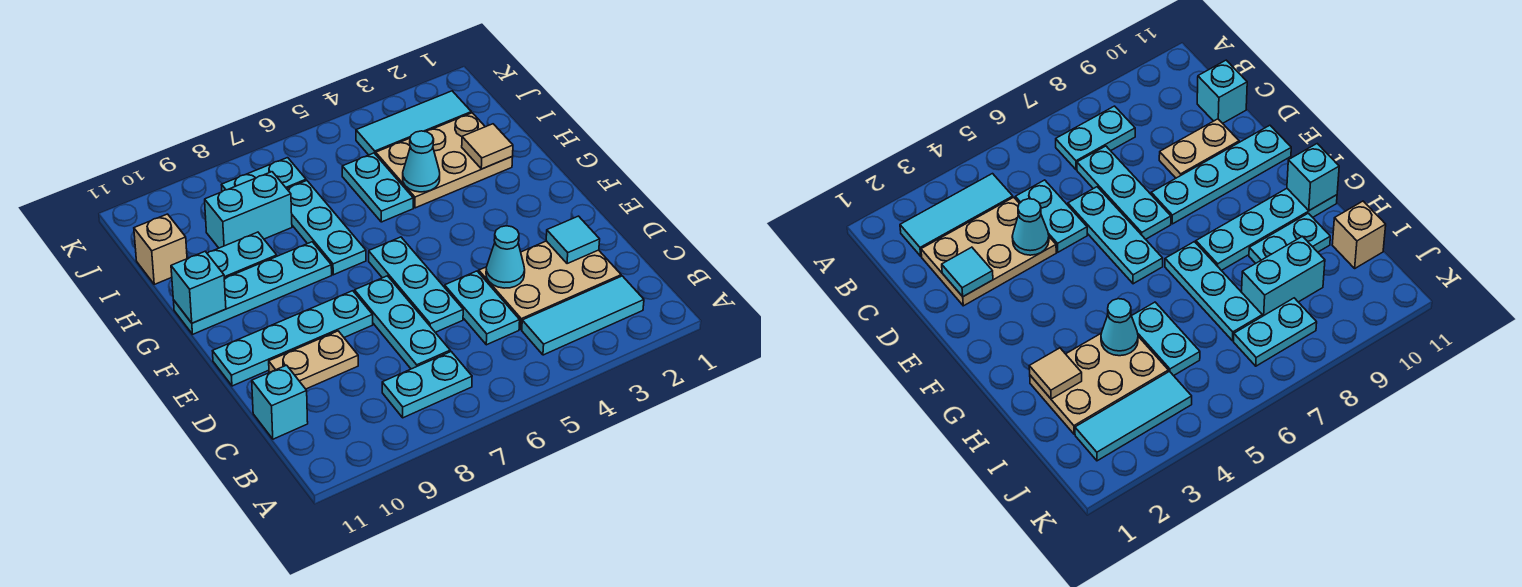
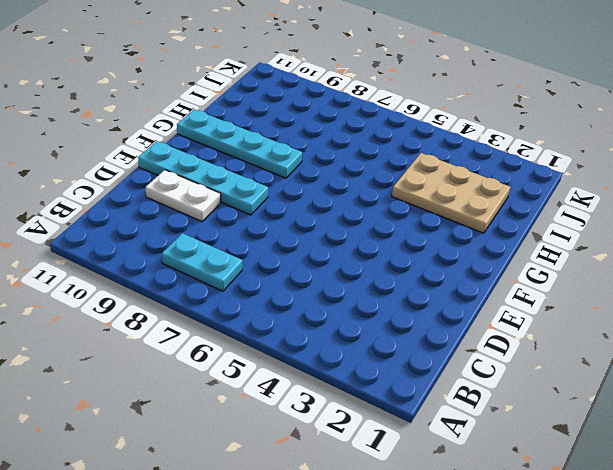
white plate D9:D10 level 1 -> tan plate D9:D10 level 1
none -> cyan tile B2:B4 level 1
none -> tan plate C2:D4 level 1
none -> cyan plate C5:D5 level 1

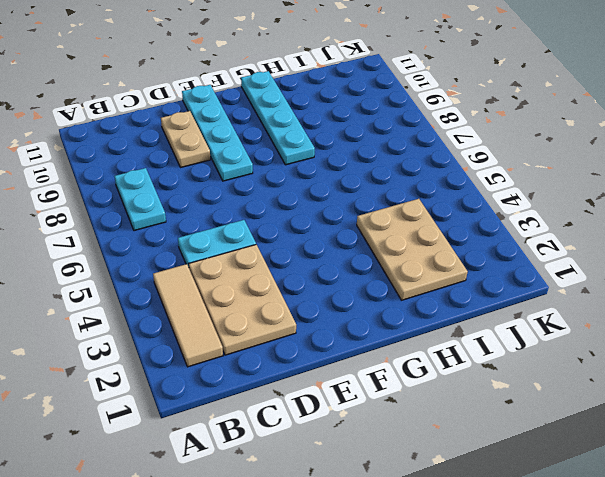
tan tile B2:B4 level 1 -> cyan tile B2:B4 level 1
none -> cyan plate C7:E7 level 1
none -> cyan brick C11 level 1
none -> cyan plate D6:F6 level 1

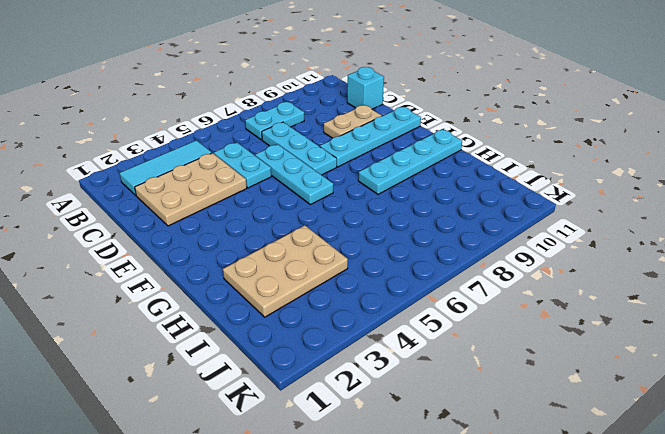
none -> cyan plate G7:I7 level 1
none -> cyan plate H5:I5 level 1
none -> cyan plate H9:H10 level 1

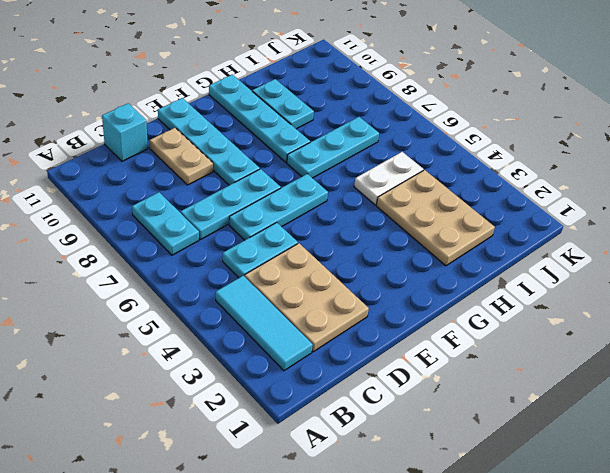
white plate H5:I5 level 1 -> cyan plate H5:I5 level 1
none -> cyan brick I8:I9 level 1
none -> tan brick I11 level 1
none -> cyan tile J2:J4 level 1

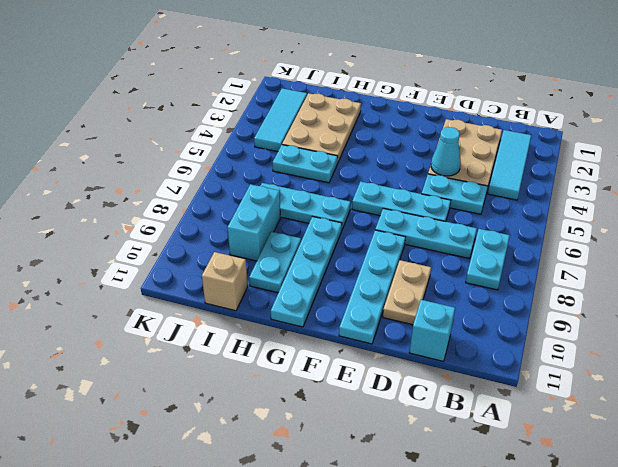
none -> cyan plate J7:J8 level 1
none -> cyan tile D2 level 2
none -> cyan brick G11 level 2

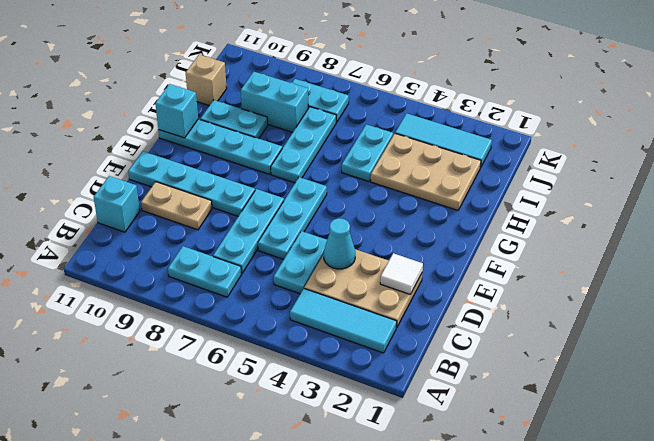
white tile D2 level 2 -> cyan tile D2 level 2
none -> tan tile H2 level 2
none -> cyan cone H4 level 2

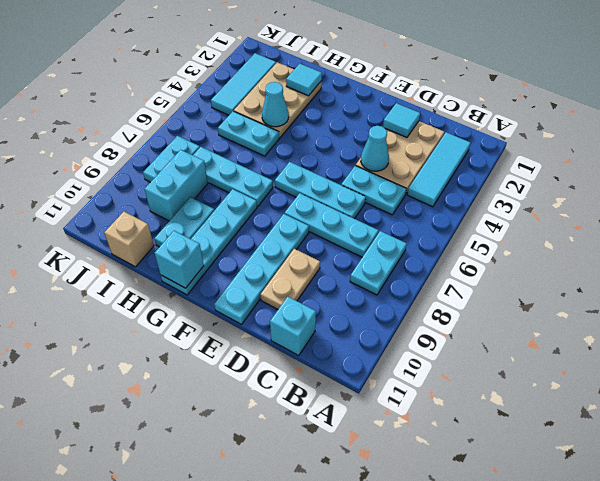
cyan tile H2 level 2 -> tan tile H2 level 2

